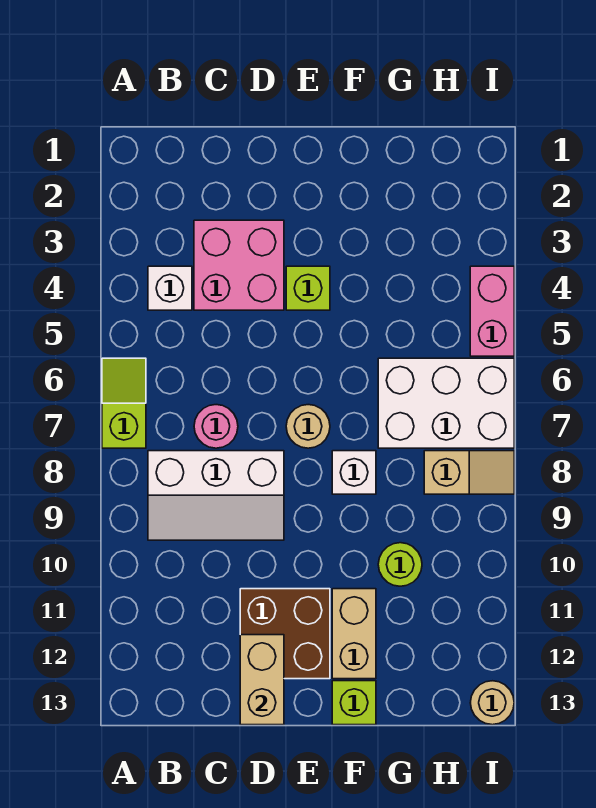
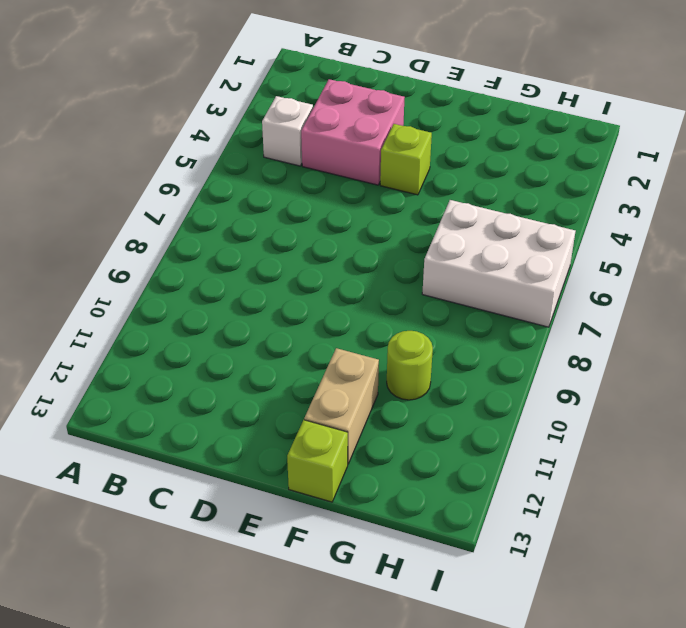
none -> lime slope A6:A7 level 1 top 7
none -> white slope B8:D9 level 1 top 8
none -> pink round brick C7 level 1

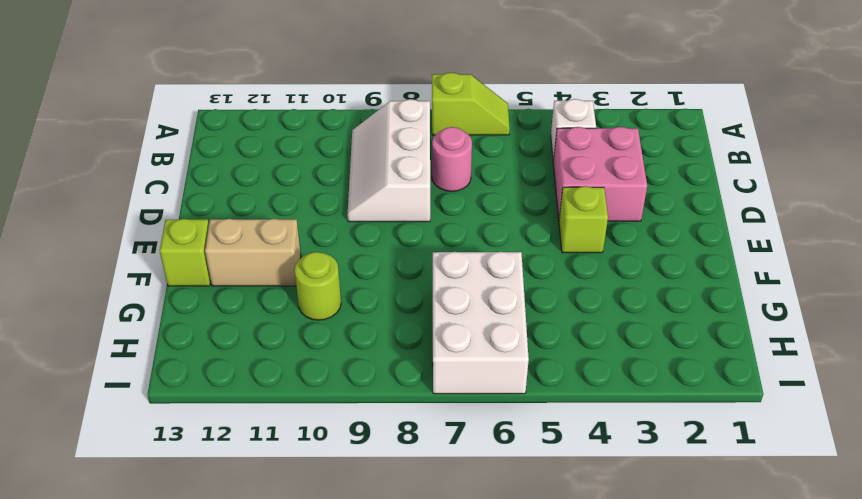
none -> brown brick D11:E12 level 1
none -> tan round brick E7 level 1
none -> white brick F8 level 1

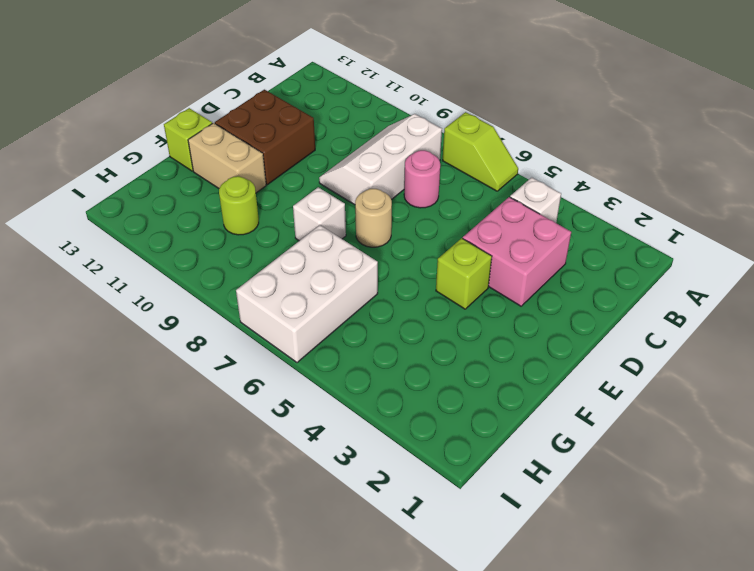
none -> tan slope H8:I8 level 1 top H
none -> pink brick I4:I5 level 1
none -> tan round brick I13 level 1

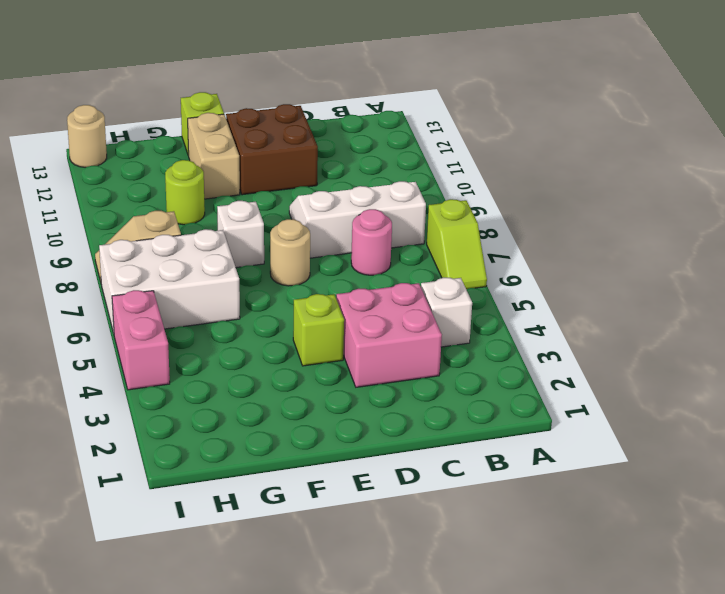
none -> tan brick D12:D13 level 2

